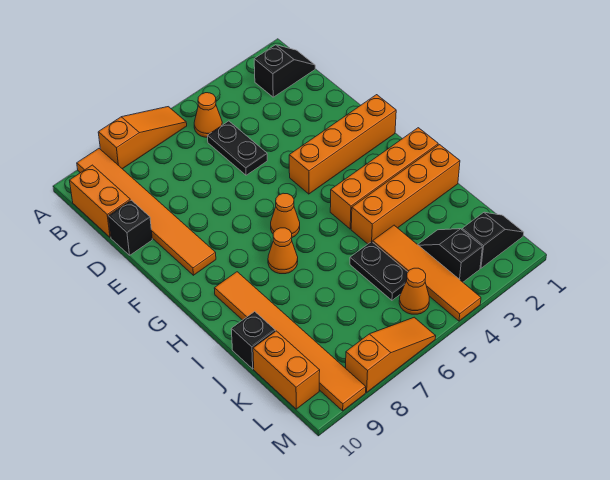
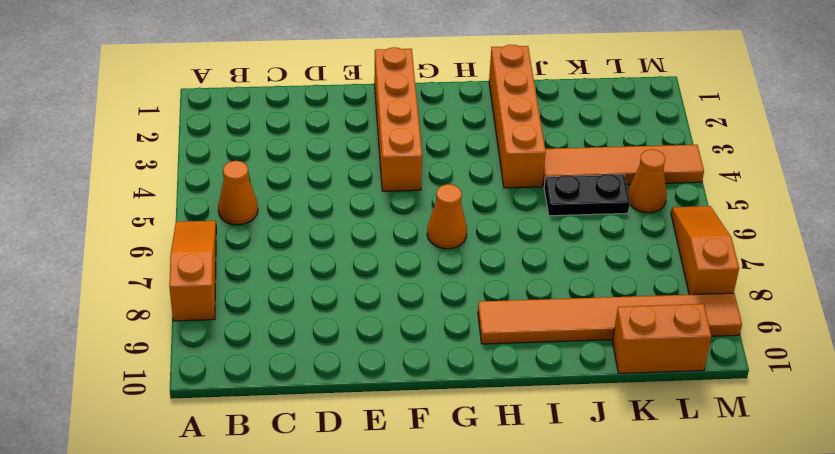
none -> orange tile A9:F9 level 1
none -> black slope B1:B2 level 1 top 2
none -> orange brick B10:C10 level 1

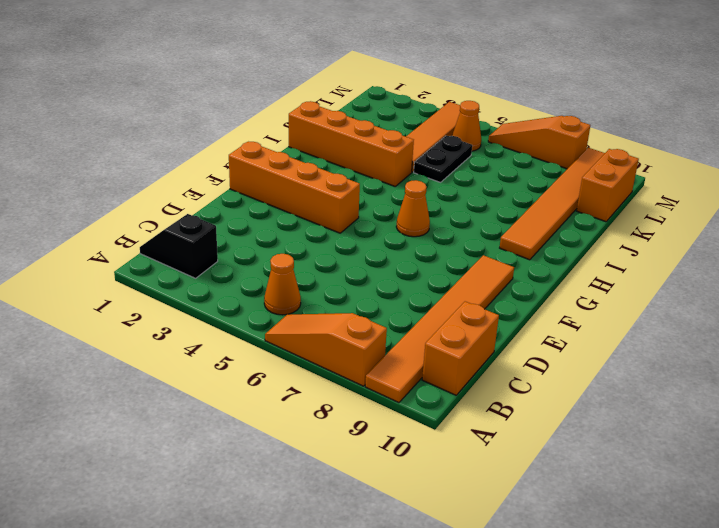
none -> black plate C5:D5 level 1
none -> black brick D10 level 1
none -> orange brick H1:H4 level 1

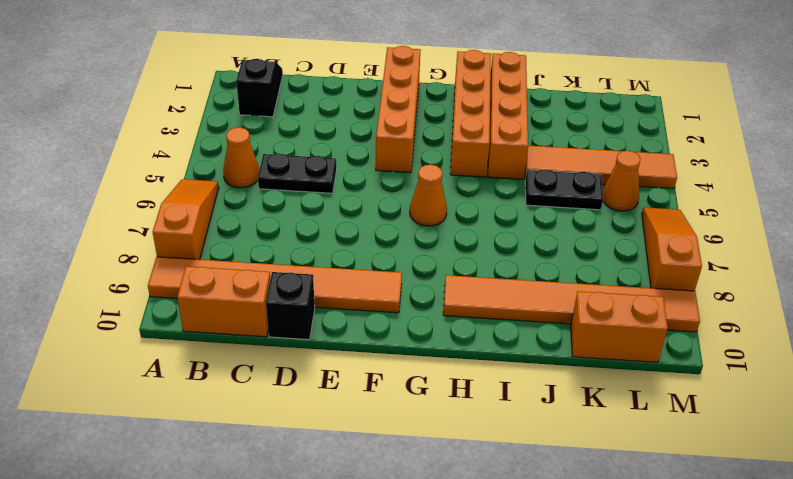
none -> orange cone H7 level 1
none -> black brick J10 level 1
none -> black slope K3:L3 level 1 top L

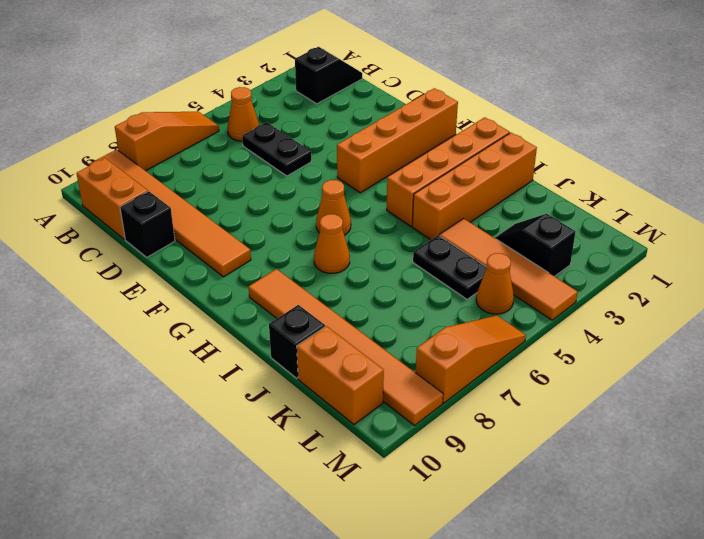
none -> black slope L1:L2 level 1 top 2

